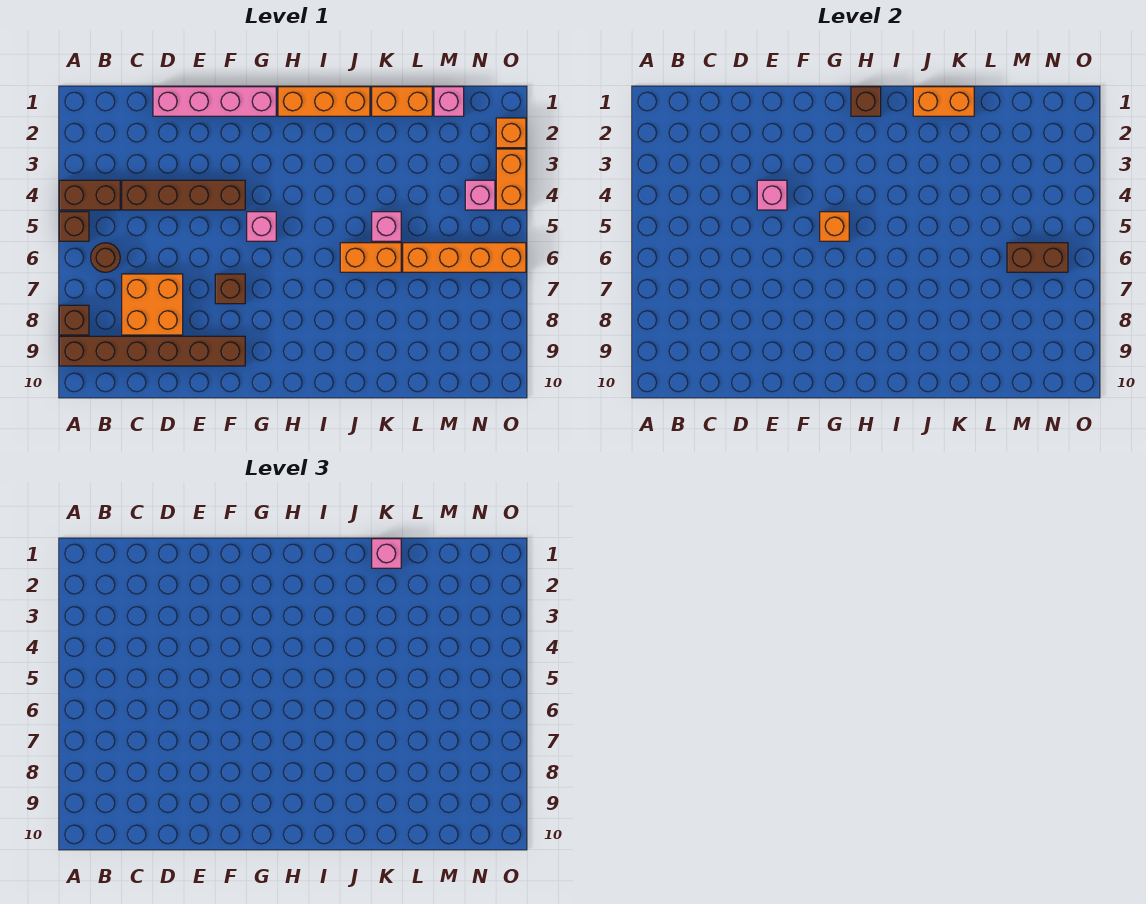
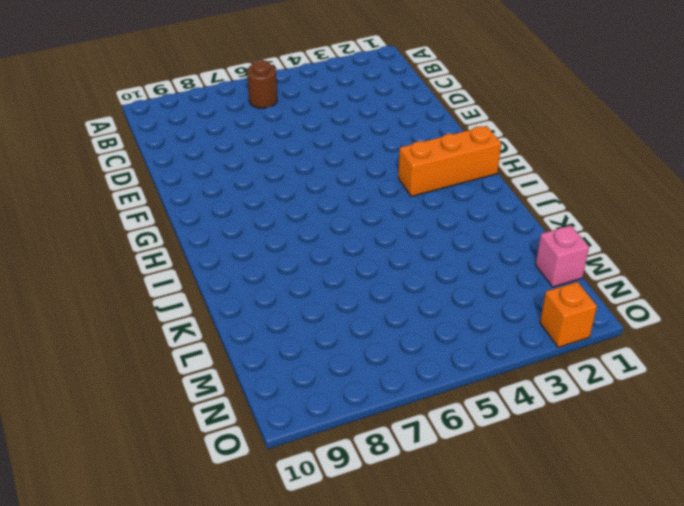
orange brick H1:H3 level 1 -> orange brick H1:J1 level 1
none -> brown brick A4:B4 level 1
none -> brown brick A5 level 1
none -> brown brick A8 level 1

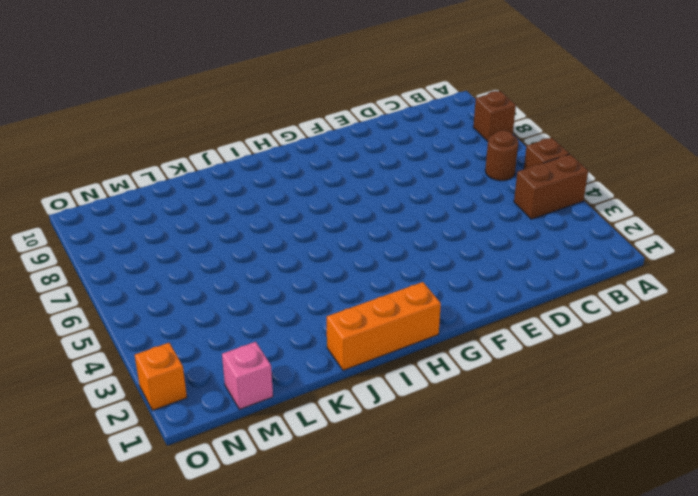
none -> brown brick A9:F9 level 1
none -> brown brick C4:F4 level 1
none -> orange brick C7:D8 level 1

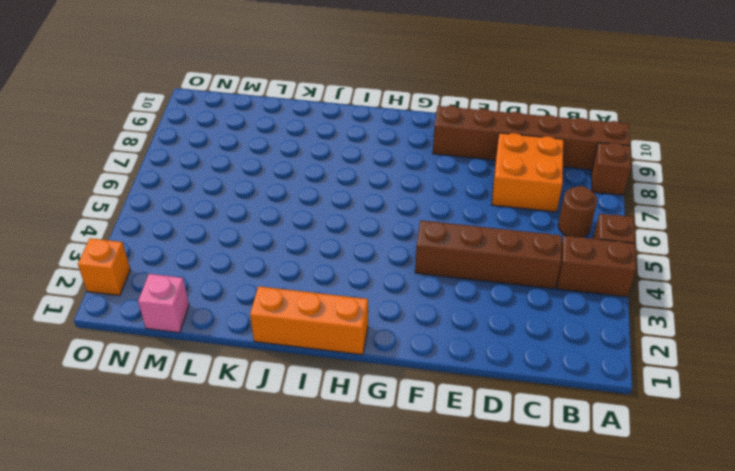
none -> pink brick D1:G1 level 1
none -> brown brick F7 level 1
none -> pink brick G5 level 1

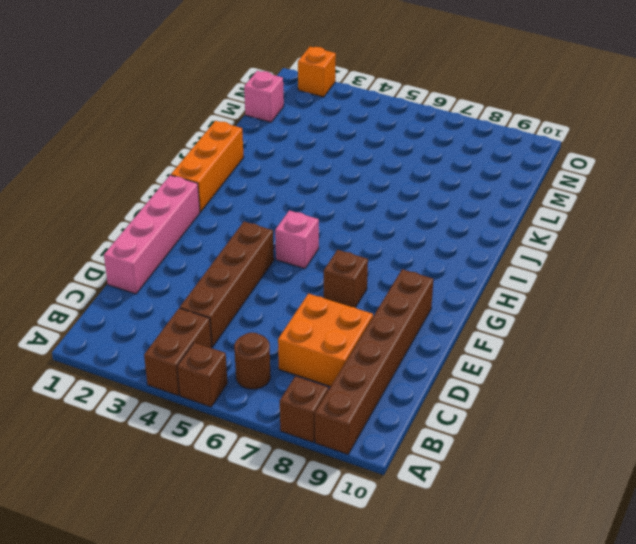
none -> orange brick J6:K6 level 1
none -> orange brick K1:L1 level 1
none -> pink brick K5 level 1

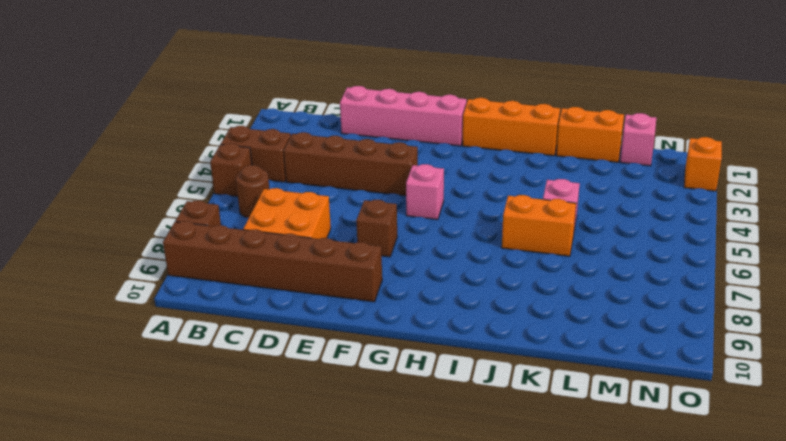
none -> orange brick L6:O6 level 1
none -> pink brick N4 level 1
none -> orange brick O3:O4 level 1

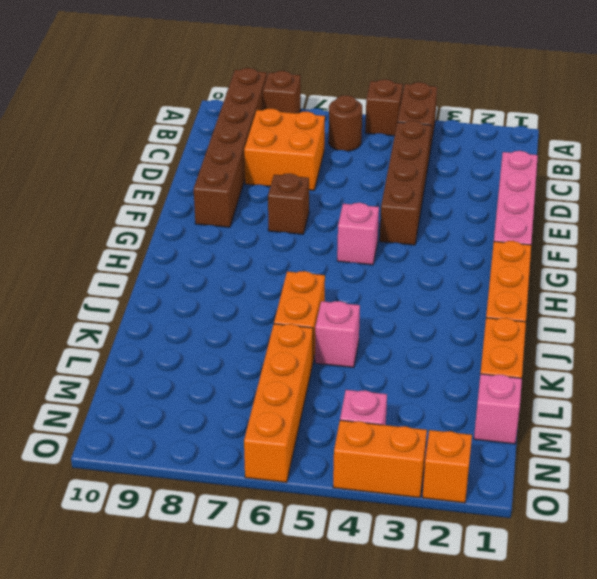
none -> pink brick E4 level 2
none -> orange brick G5 level 2
none -> brown brick H1 level 2

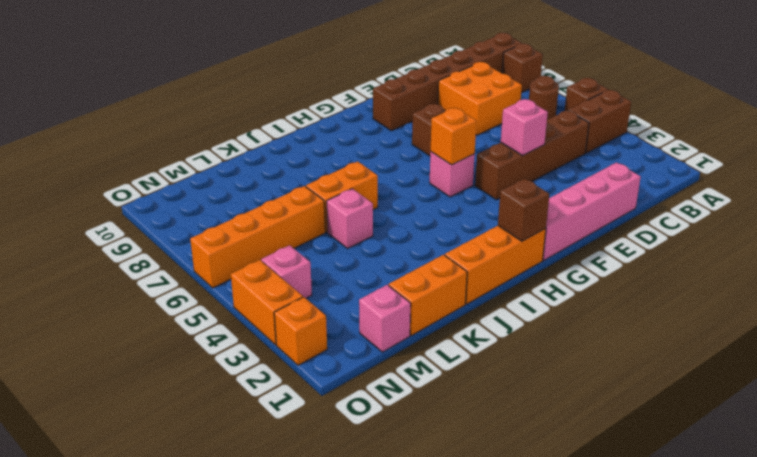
none -> orange brick J1:K1 level 2
none -> brown brick M6:N6 level 2
none -> pink brick K1 level 3

